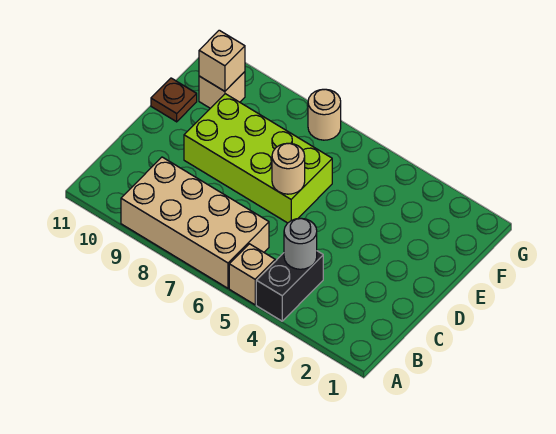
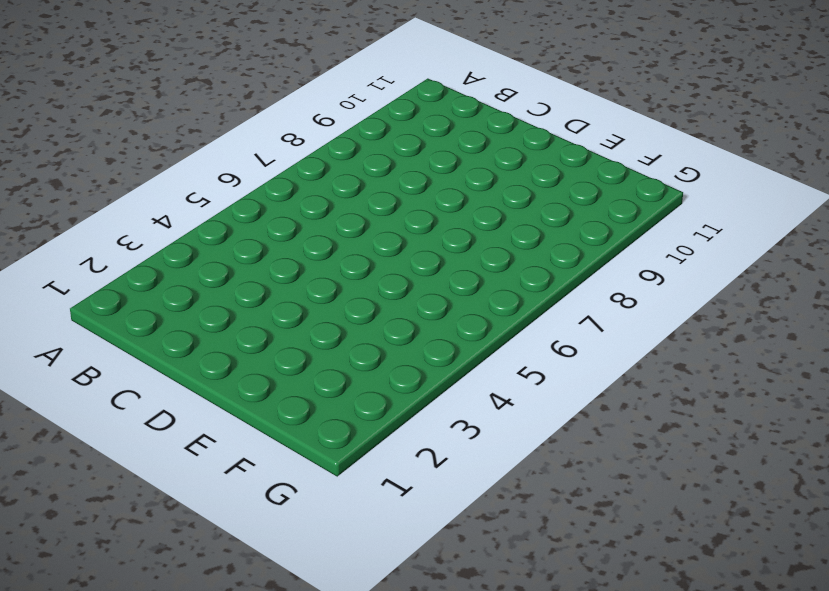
none -> black brick A4:B4 level 1
none -> tan brick A5 level 1

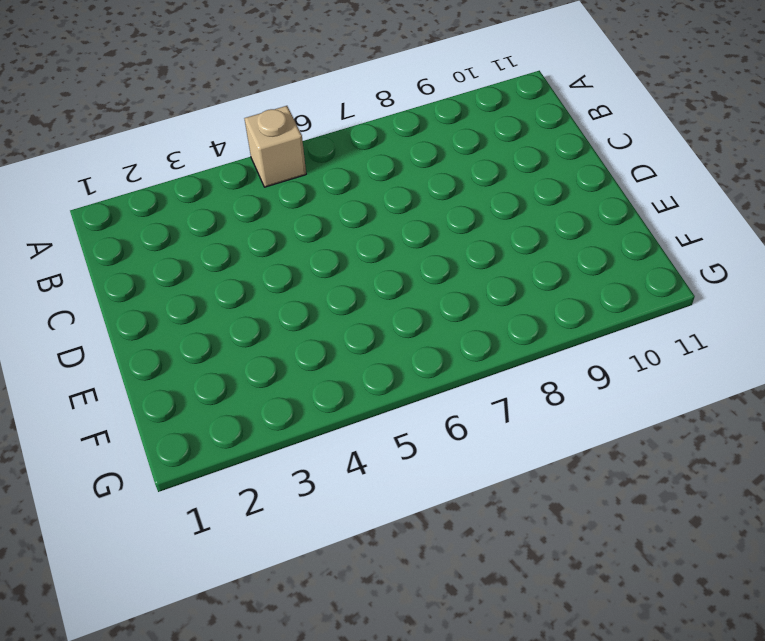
none -> black brick A4:B4 level 1
none -> tan brick A6:B9 level 1

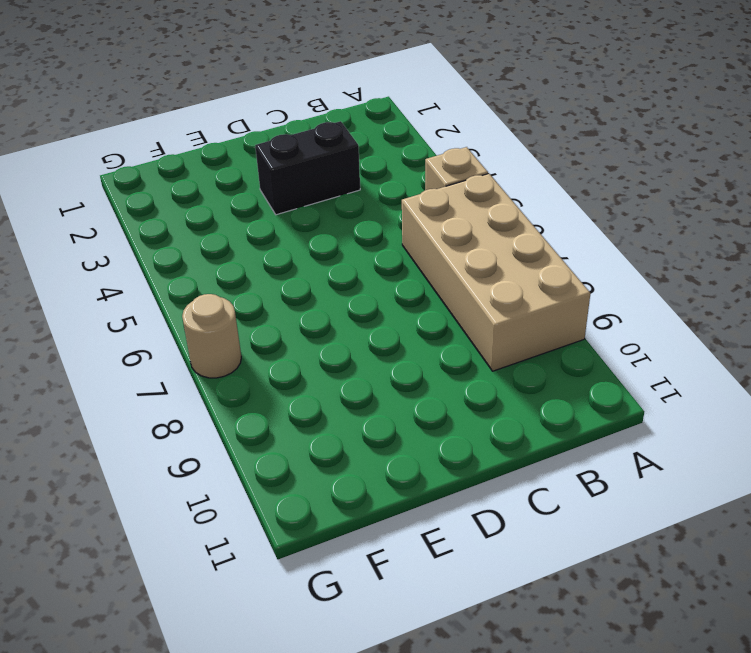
black brick C3:D3 level 1 -> black brick A4:B4 level 1
none -> lime brick D6:E9 level 1
none -> brown plate E11 level 1

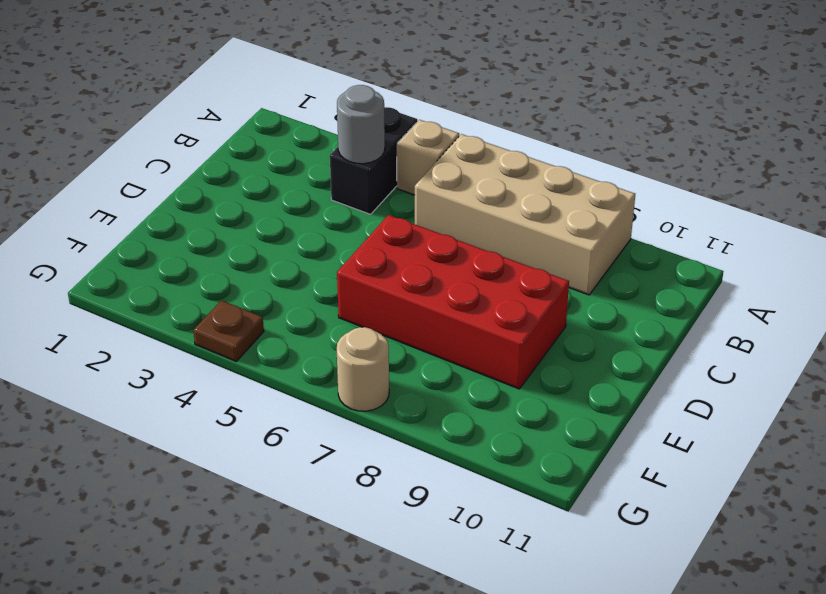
red brick D6:E9 level 1 -> lime brick D6:E9 level 1
brown plate G4 level 1 -> brown plate E11 level 1
none -> tan brick F10 level 1
none -> tan round brick D6 level 2

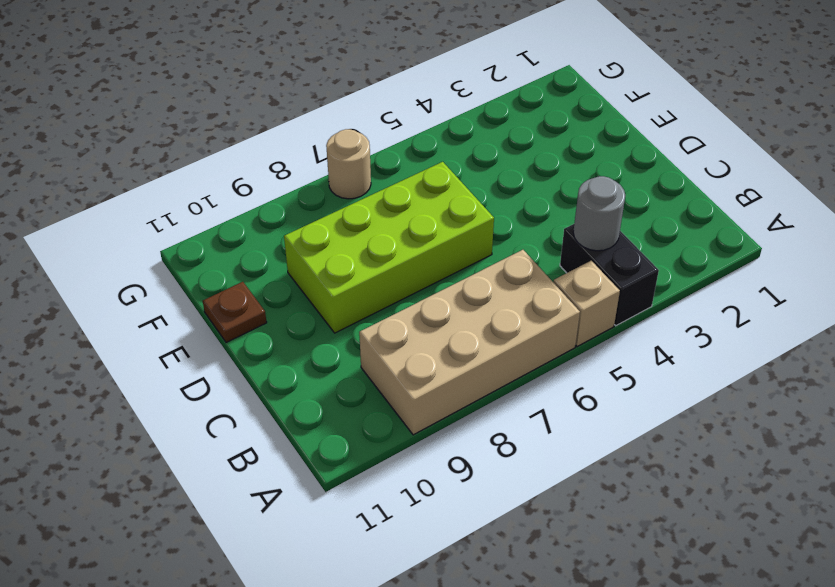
none -> tan brick F10 level 1
none -> tan round brick D6 level 2

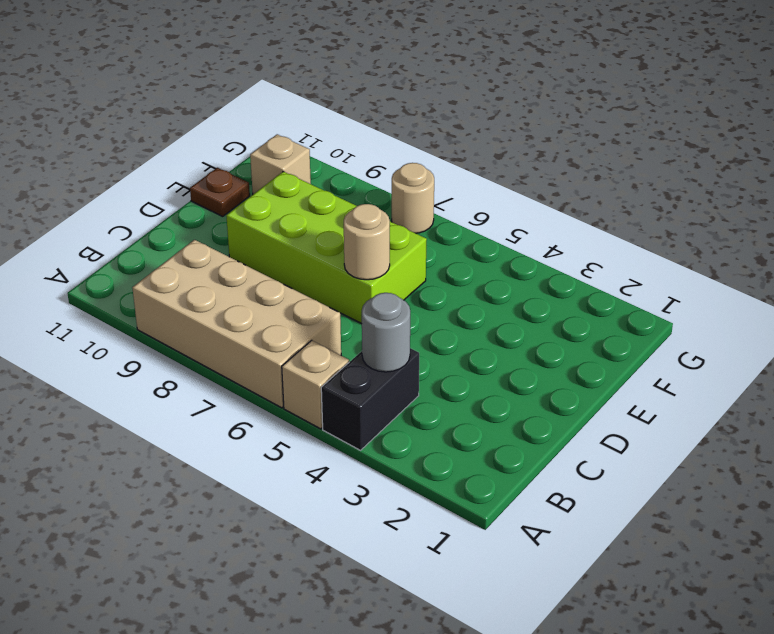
none -> tan brick F10 level 2

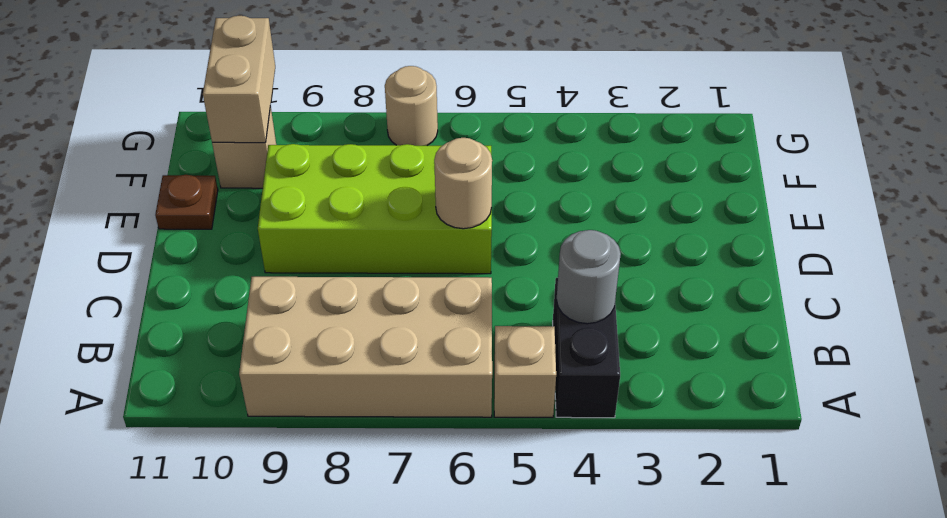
tan brick F10:G10 level 2 -> tan brick F10 level 2

